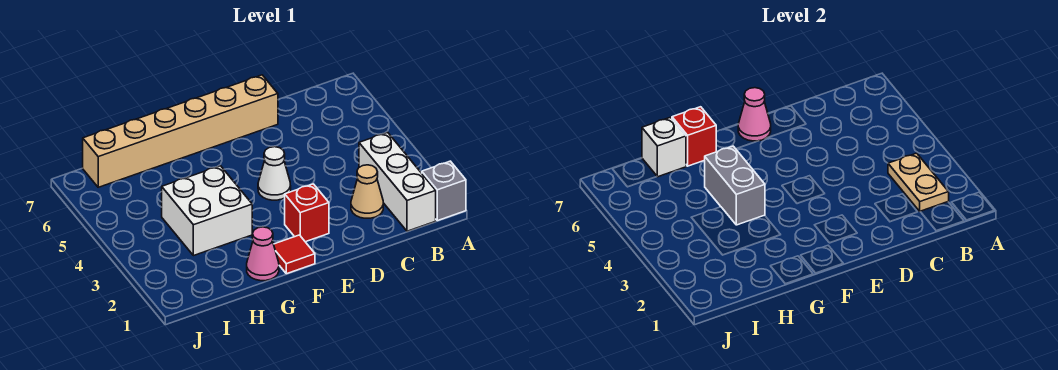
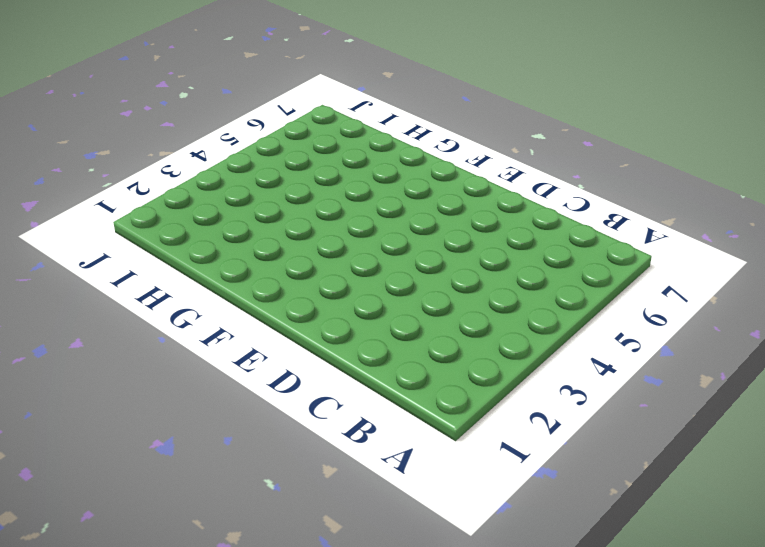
none -> grey brick A1 level 1
none -> white brick B1:B3 level 1
none -> tan cone C2 level 1

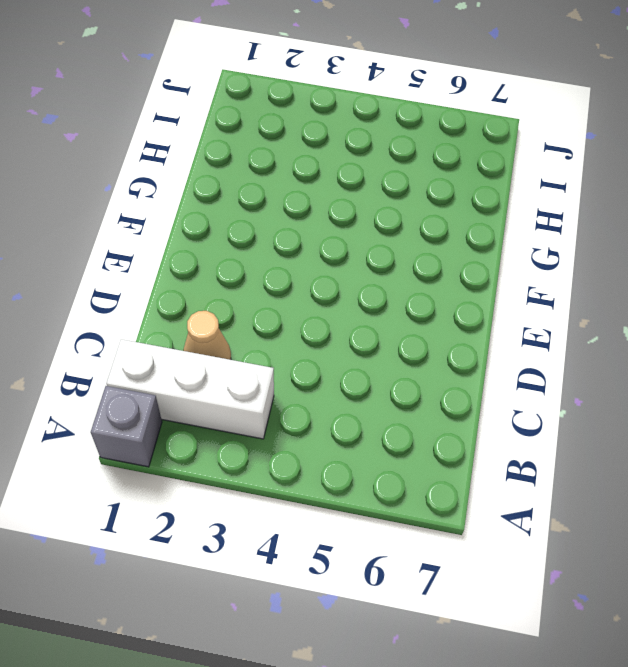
none -> tan brick D7:I7 level 1
none -> red brick E2 level 1
none -> white cone E4 level 1

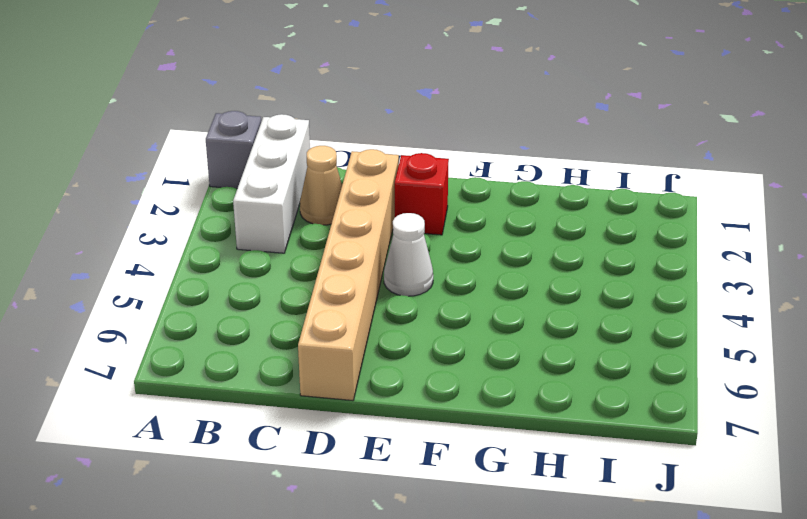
tan brick D2:D7 level 1 -> tan brick D7:I7 level 1
none -> red tile F1 level 1
none -> pink cone G1 level 1
none -> white brick G3:H4 level 1

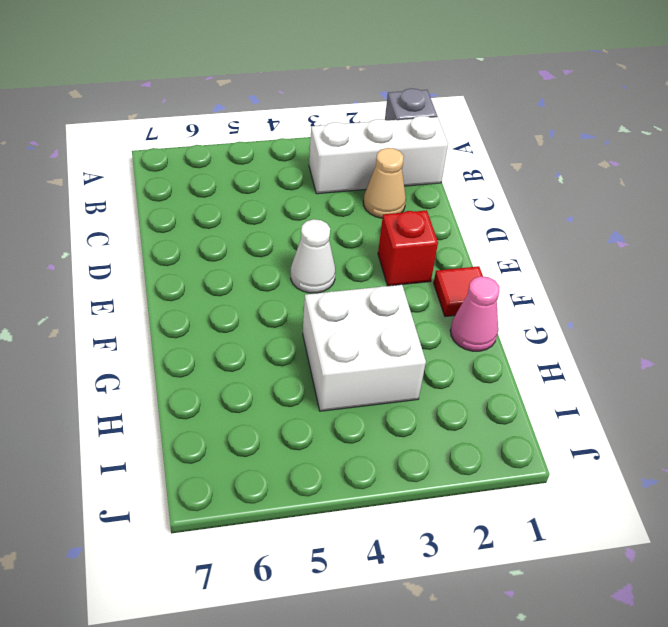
none -> tan brick D7:I7 level 1
none -> tan plate B2:B3 level 2
none -> pink cone E7 level 2

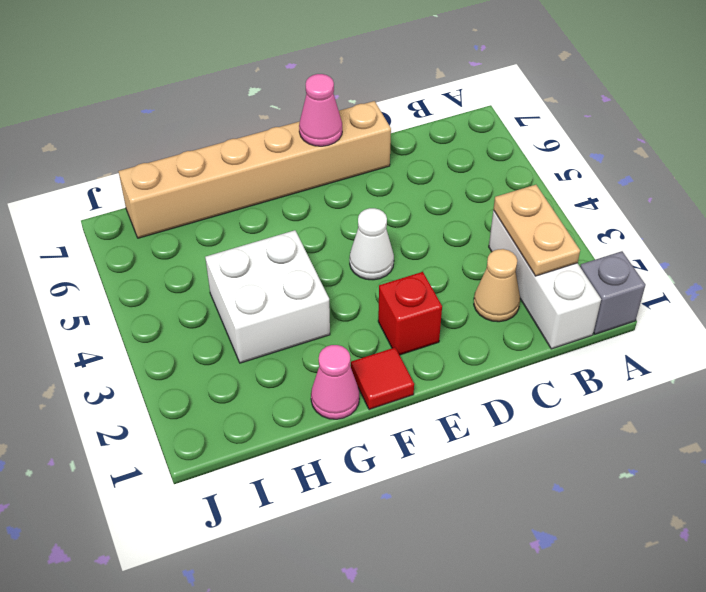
none -> grey brick G4:G5 level 2
none -> red brick G7 level 2
none -> white brick H7 level 2

